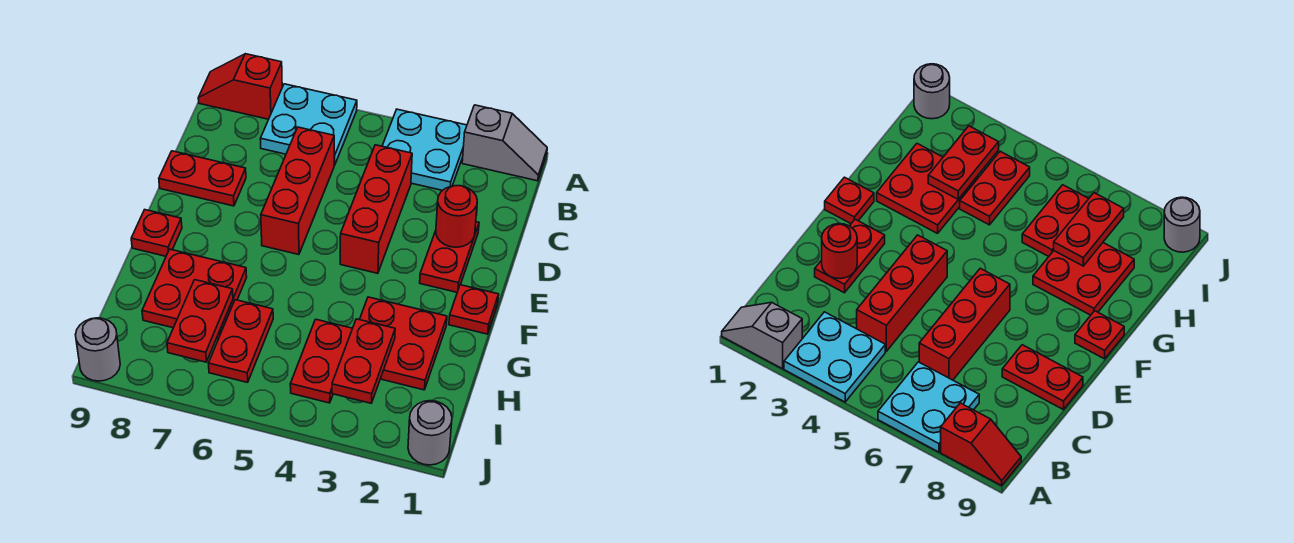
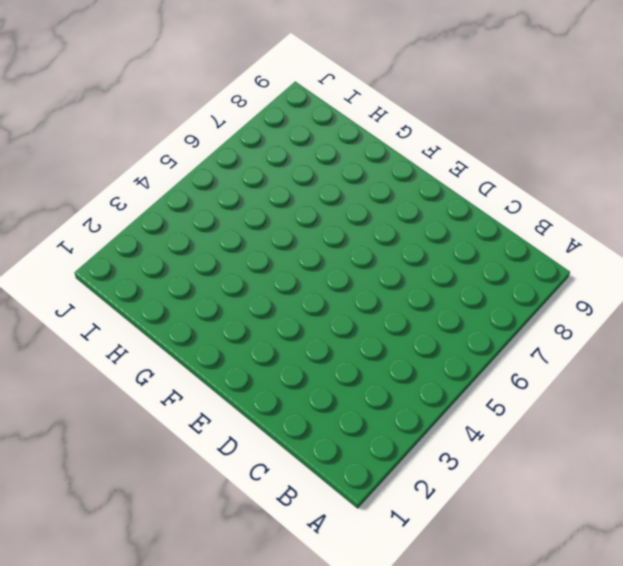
none -> grey slope A1:A2 level 1 top 2
none -> cyan plate A3:B4 level 1
none -> cyan plate A6:B7 level 1

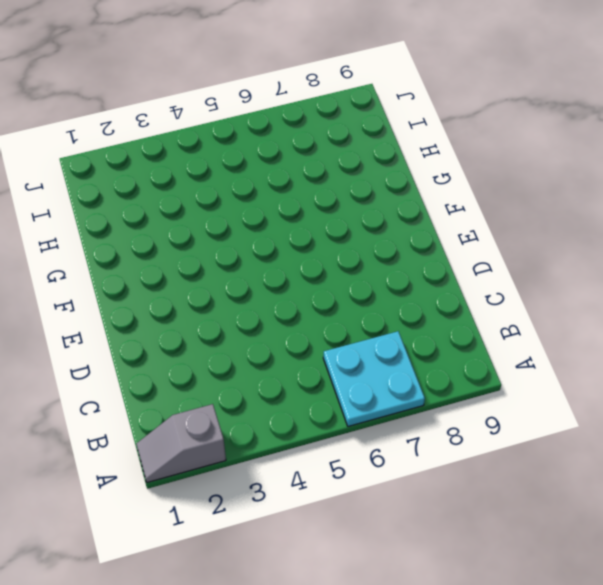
none -> cyan plate A3:B4 level 1
none -> red slope A8:A9 level 1 top 8
none -> red brick C4:E4 level 1

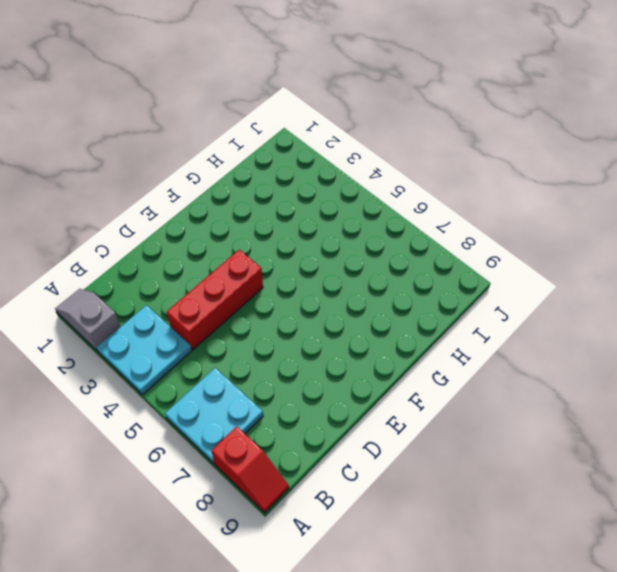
none -> red brick C6:E6 level 1
none -> red plate D2:E2 level 1
none -> red plate D8:D9 level 1

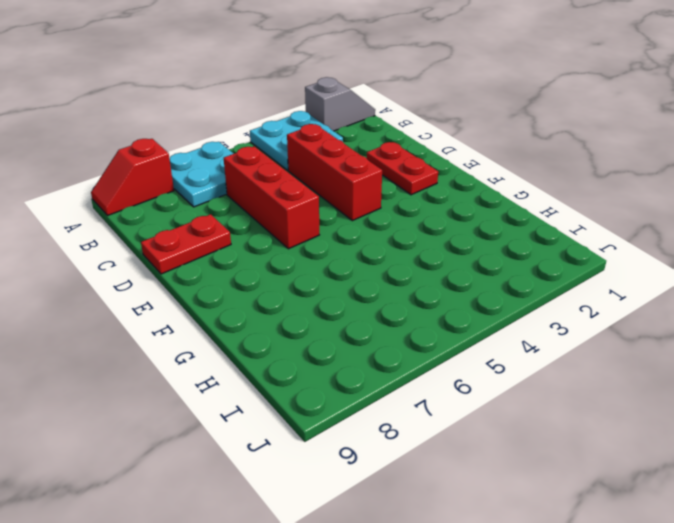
none -> red plate F1 level 1
none -> red plate F9 level 1
none -> red plate G2:H3 level 1

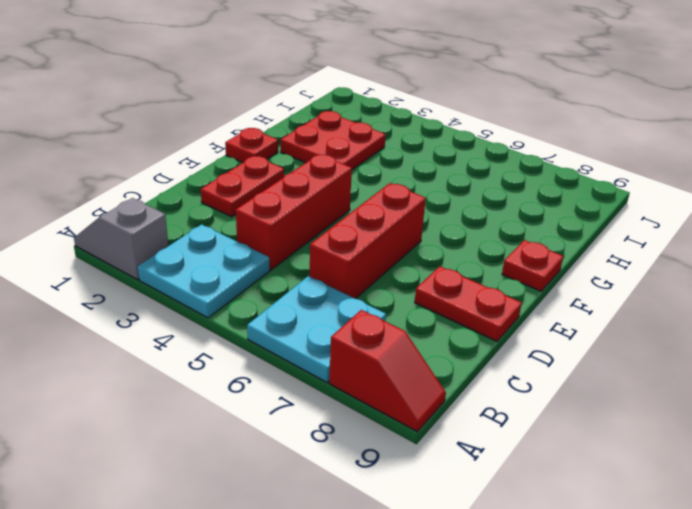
none -> red plate G7:H8 level 1
none -> red plate H4:I4 level 1
none -> red plate H6:I6 level 1

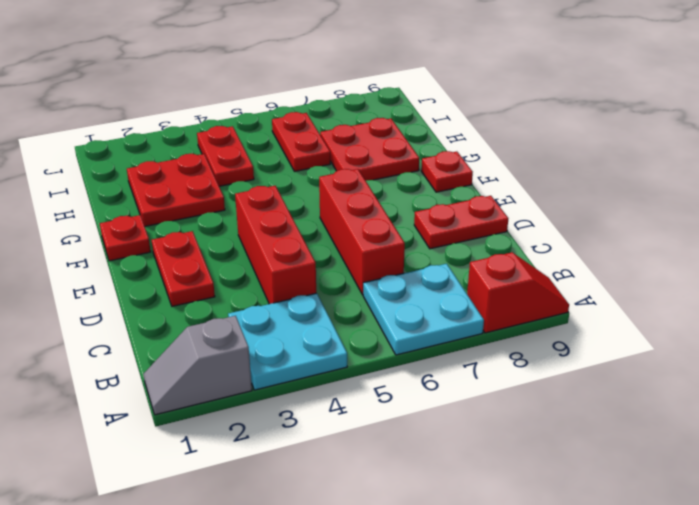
none -> grey round brick J1 level 1
none -> grey round brick J9 level 1
none -> red round brick D2 level 2

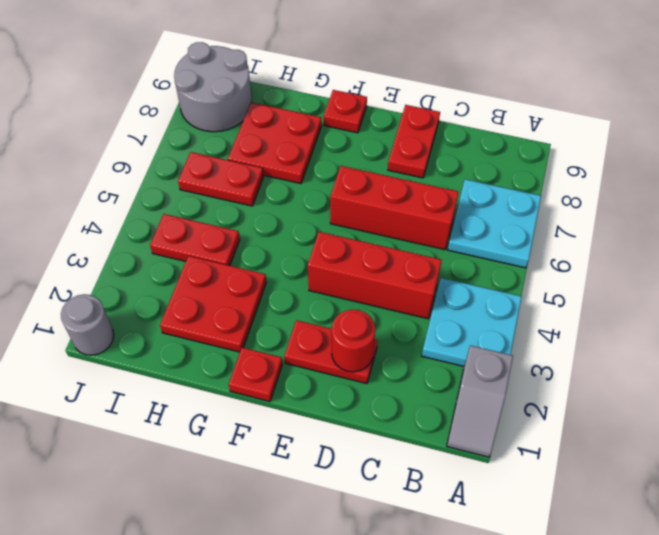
grey round brick I8:J9 level 1 -> grey round brick J9 level 1
none -> red slope A8:A9 level 1 top 8
none -> red plate H3:I3 level 2
none -> red plate H7:I7 level 2

